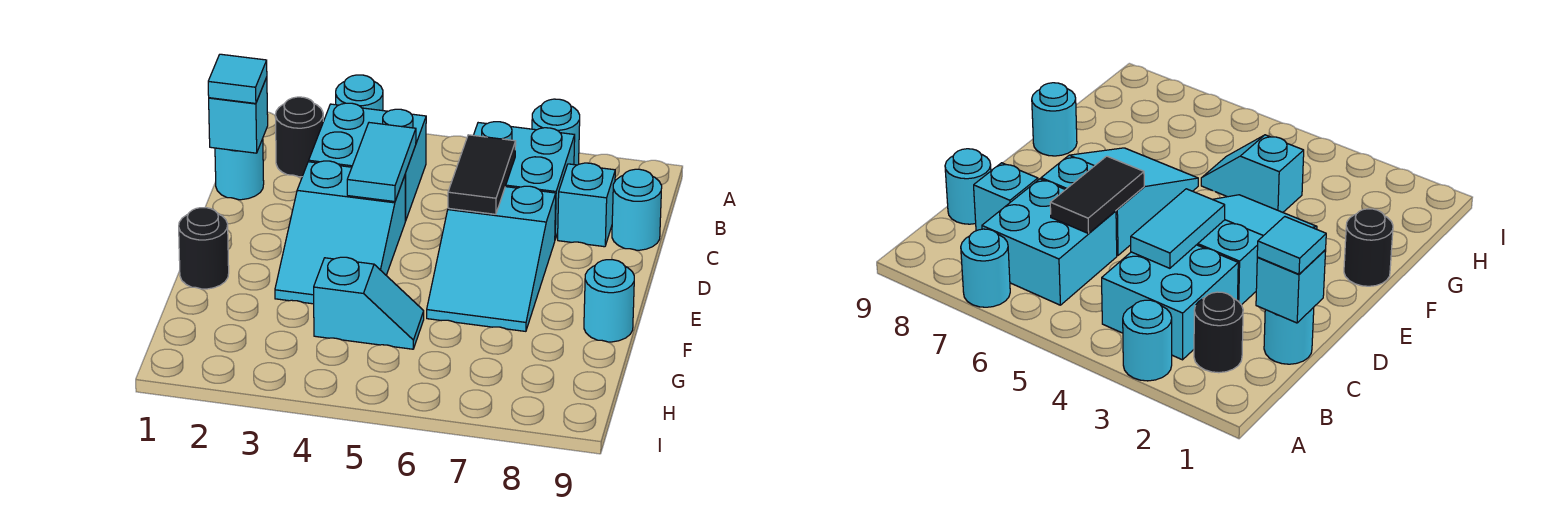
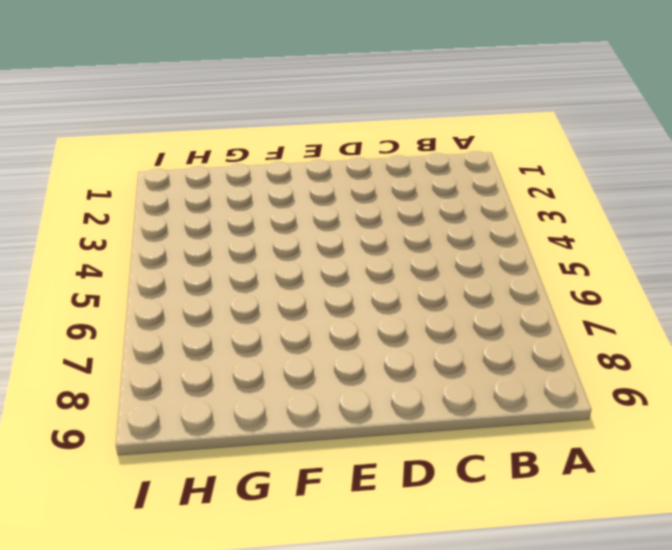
none -> cyan round brick A3 level 1
none -> cyan round brick A7 level 1
none -> black round brick B2 level 1

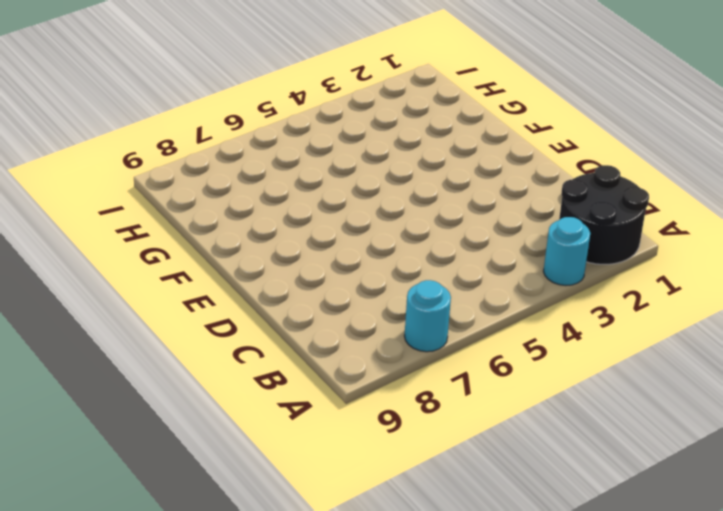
black round brick A1:B2 level 1 -> black round brick B2 level 1
none -> cyan brick B3:C4 level 1
none -> cyan brick B6:C7 level 1
none -> cyan round brick C1 level 1

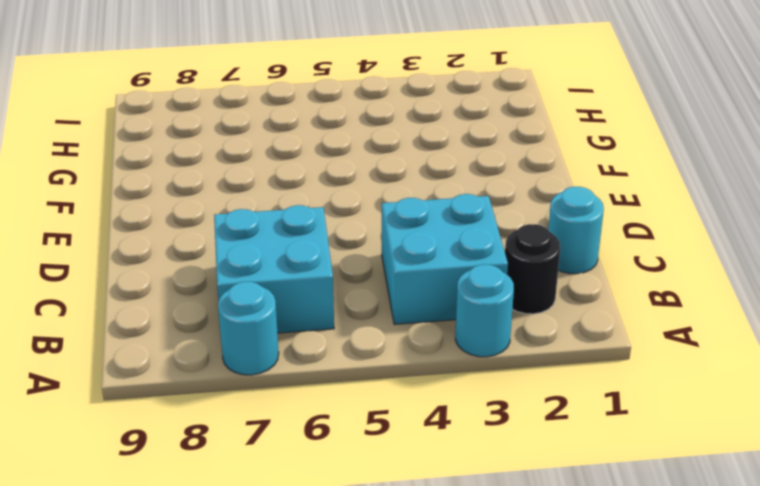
none -> cyan brick C8 level 1
none -> cyan round brick C9 level 1
none -> cyan slope D3:F4 level 1 top D

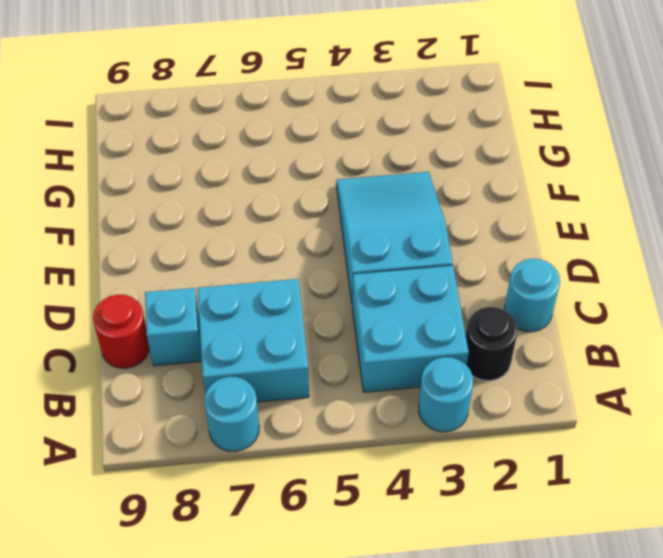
red round brick C9 level 1 -> cyan round brick C9 level 1
none -> cyan slope D6:F7 level 1 top D
none -> black round brick F1 level 1
none -> cyan round brick F9 level 1

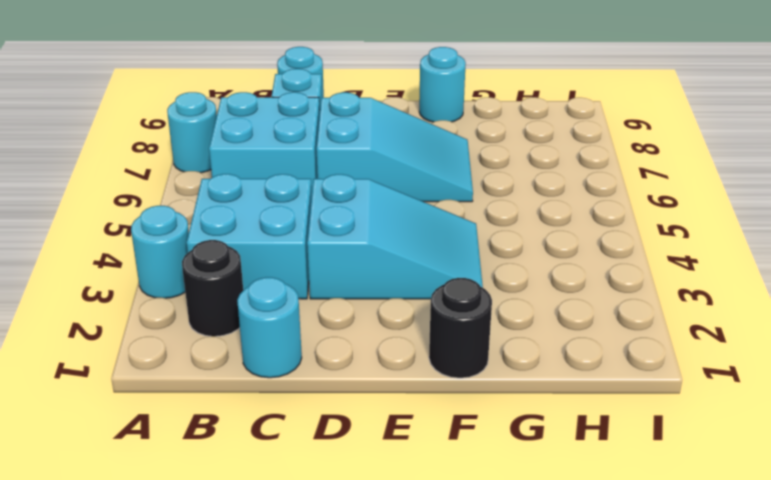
none -> cyan slope G4:G5 level 1 top 4
none -> cyan brick C1 level 2
none -> cyan tile C4:D4 level 2

